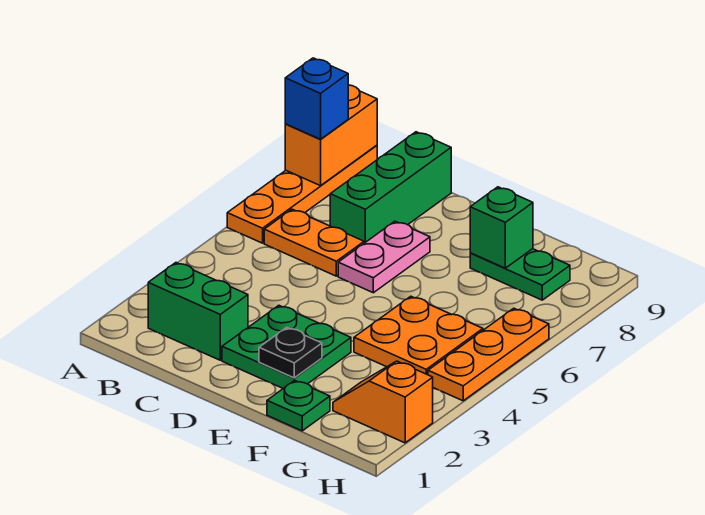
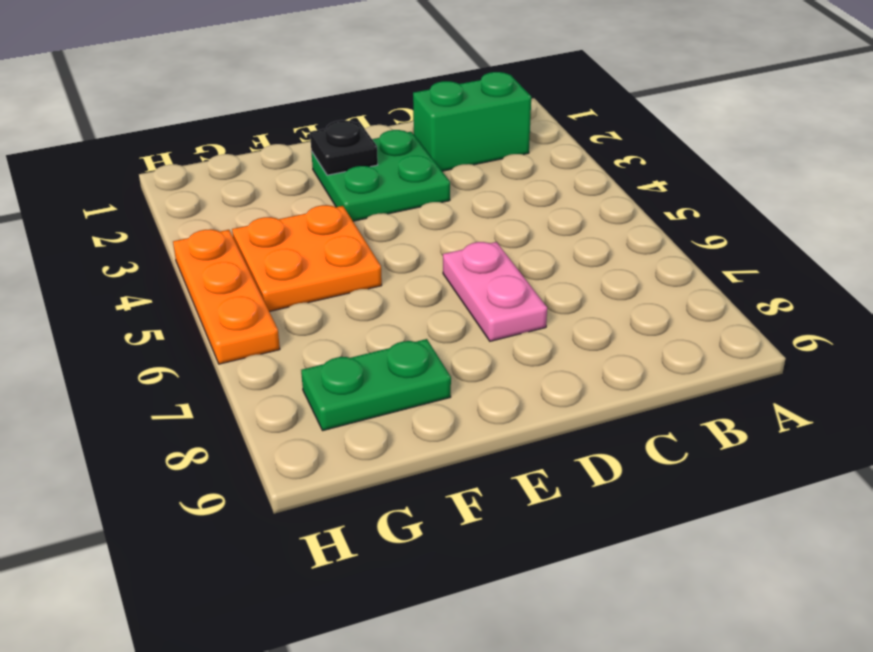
none -> orange plate A6:A9 level 1
none -> orange plate B6:C6 level 1
none -> green brick C7:C9 level 1

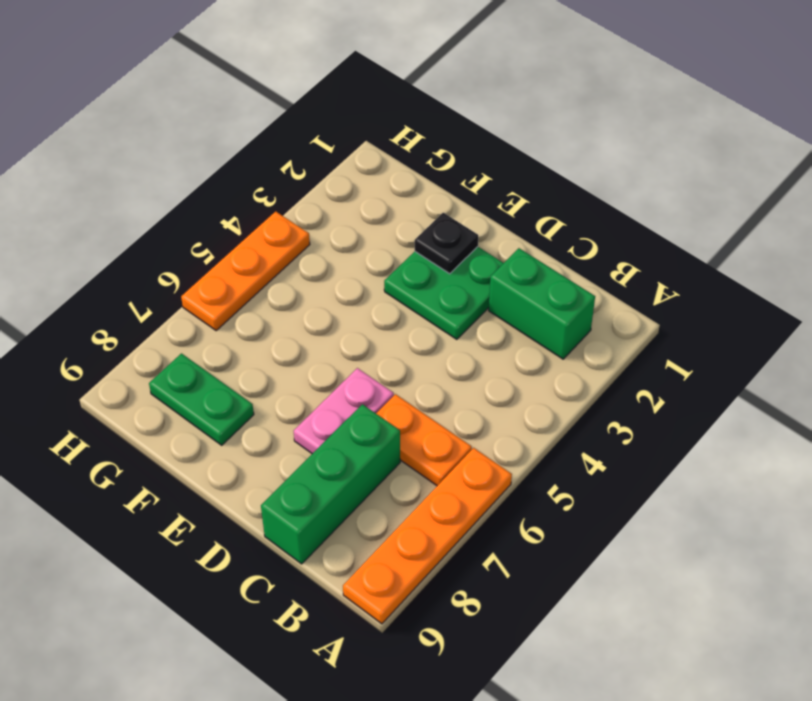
none -> green plate F1 level 1
none -> orange plate F4:G5 level 1
none -> orange slope G2:H2 level 1 top H

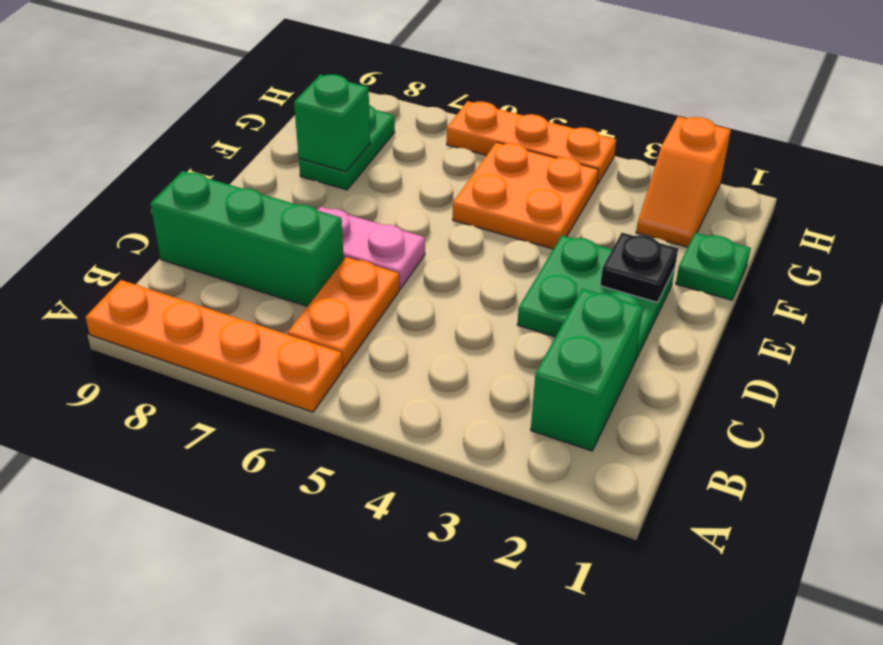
none -> orange brick A8:A9 level 2
none -> blue brick A8 level 3

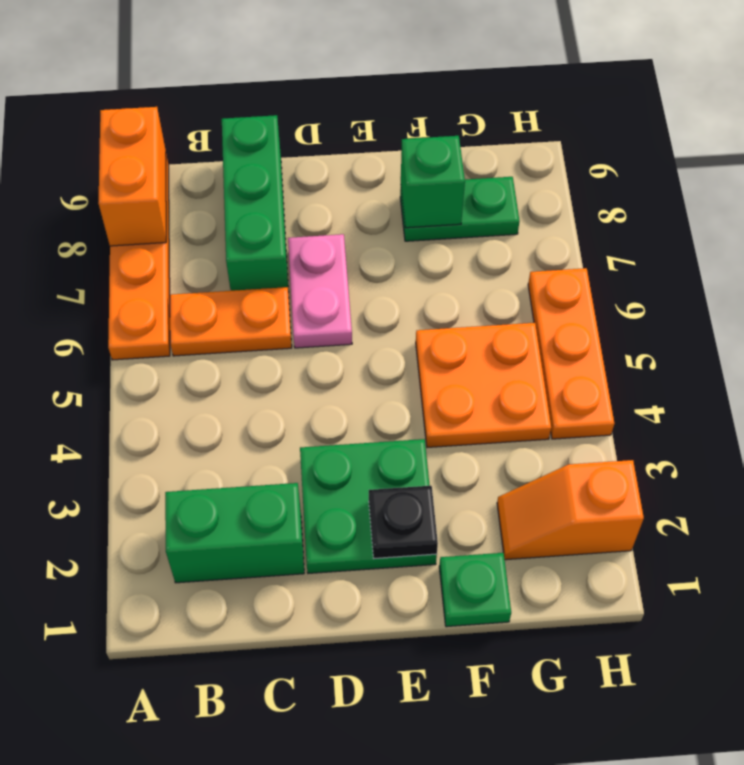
none -> blue brick A8 level 3

